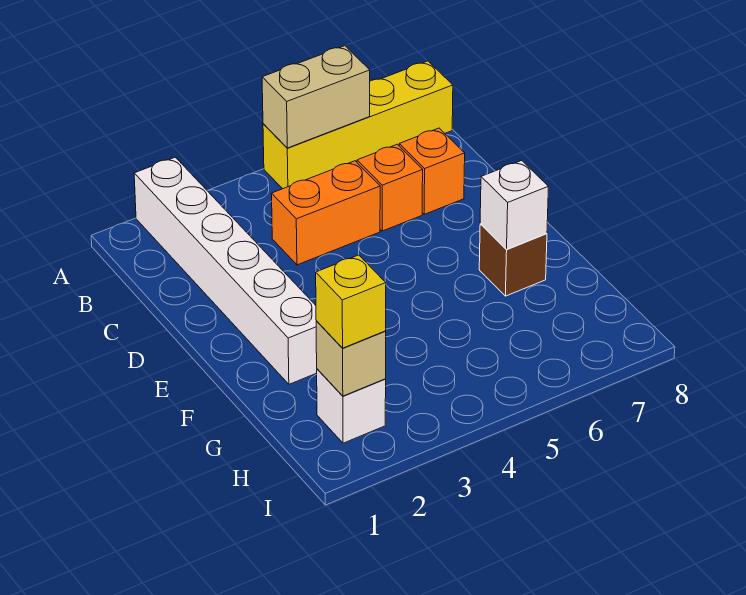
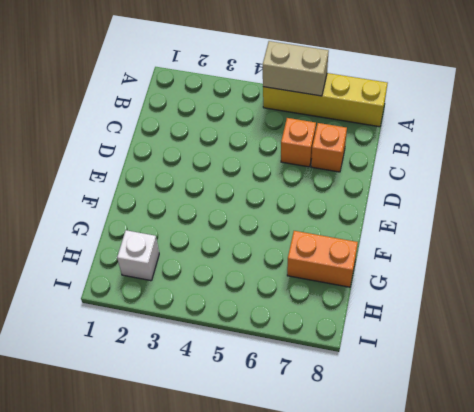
orange brick G7:G8 level 1 -> orange brick C4:C5 level 1
none -> white brick A2:F2 level 1
none -> brown brick F7 level 1

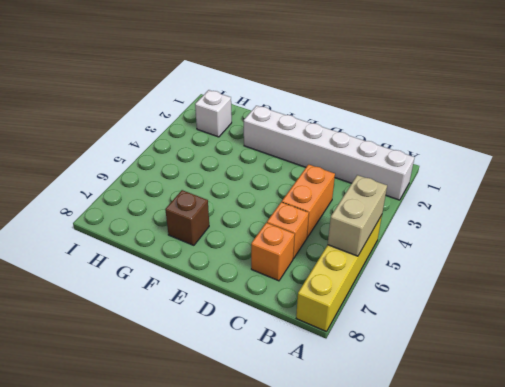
none -> white brick F7 level 2
none -> tan brick H2 level 2

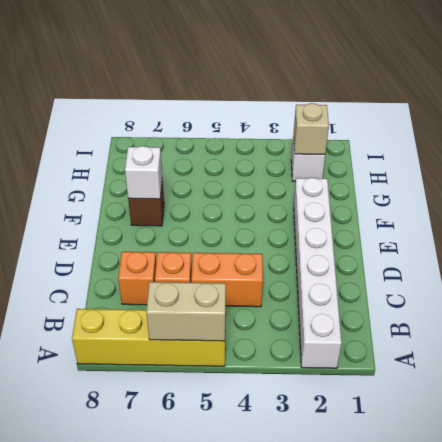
none -> yellow brick H2 level 3

